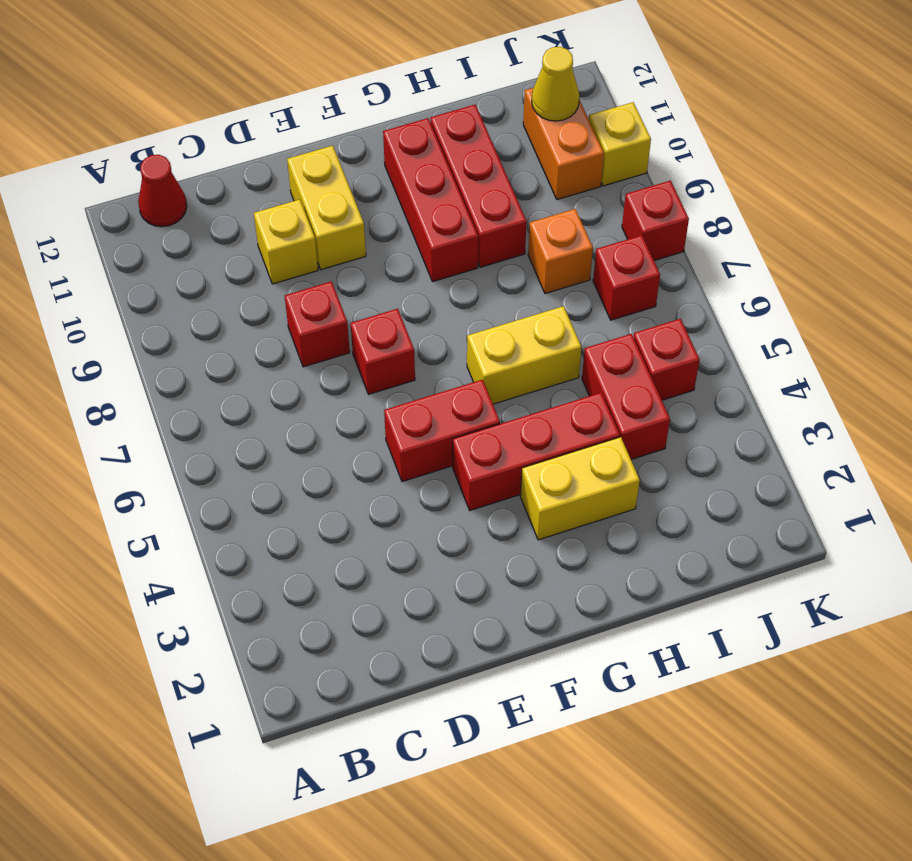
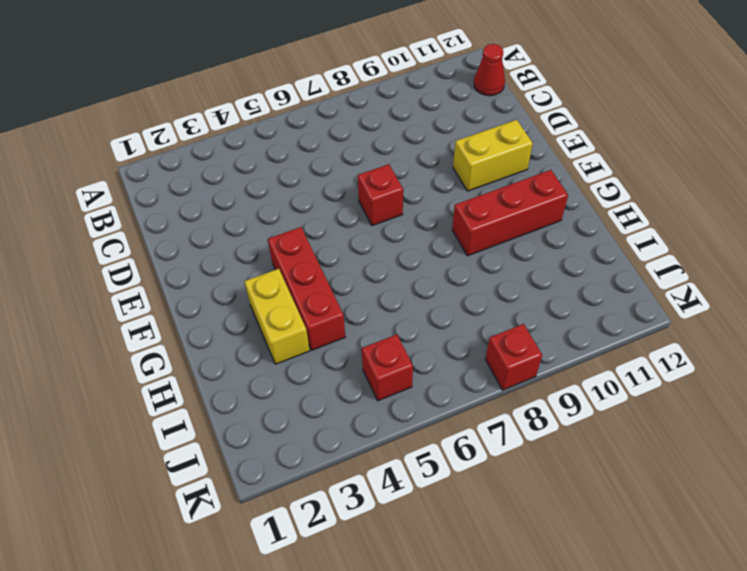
none -> red brick D8 level 1
none -> yellow brick D10 level 1
none -> red brick E5:F5 level 1

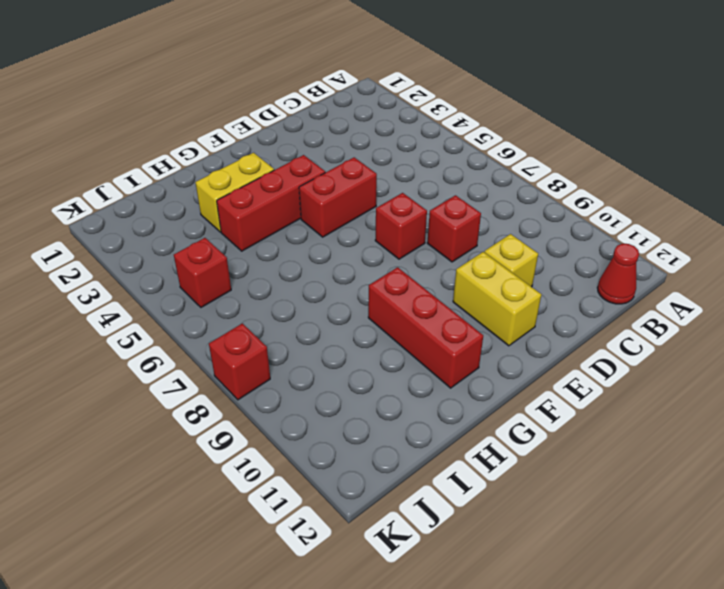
none -> yellow brick G6:H6 level 1
none -> red brick H9:H11 level 1
none -> red brick I4:I5 level 1

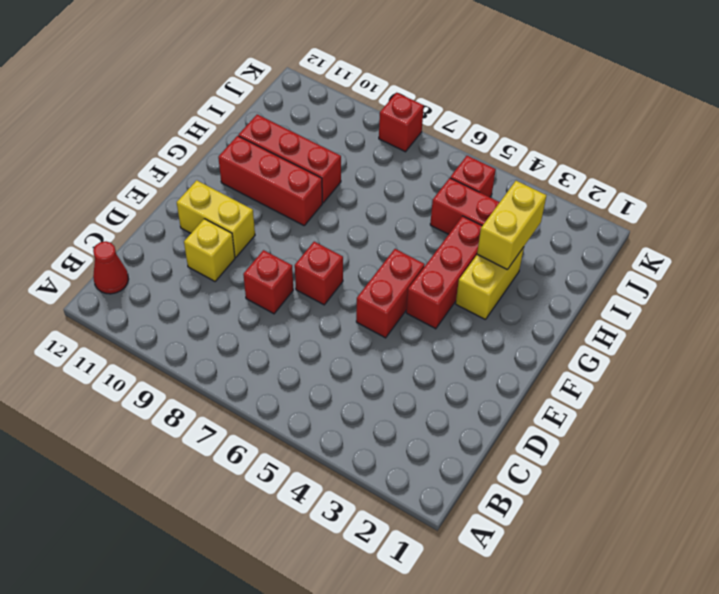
yellow brick H3:I3 level 2 -> yellow brick G6:H6 level 1
none -> orange brick I8 level 1
none -> red brick J7 level 1
none -> orange brick J10:J11 level 1

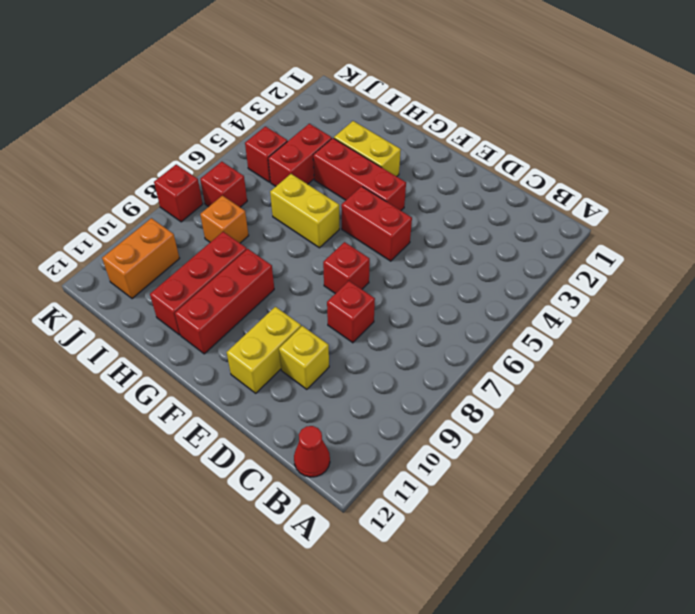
none -> yellow brick K10 level 1
none -> yellow cone J11 level 2

